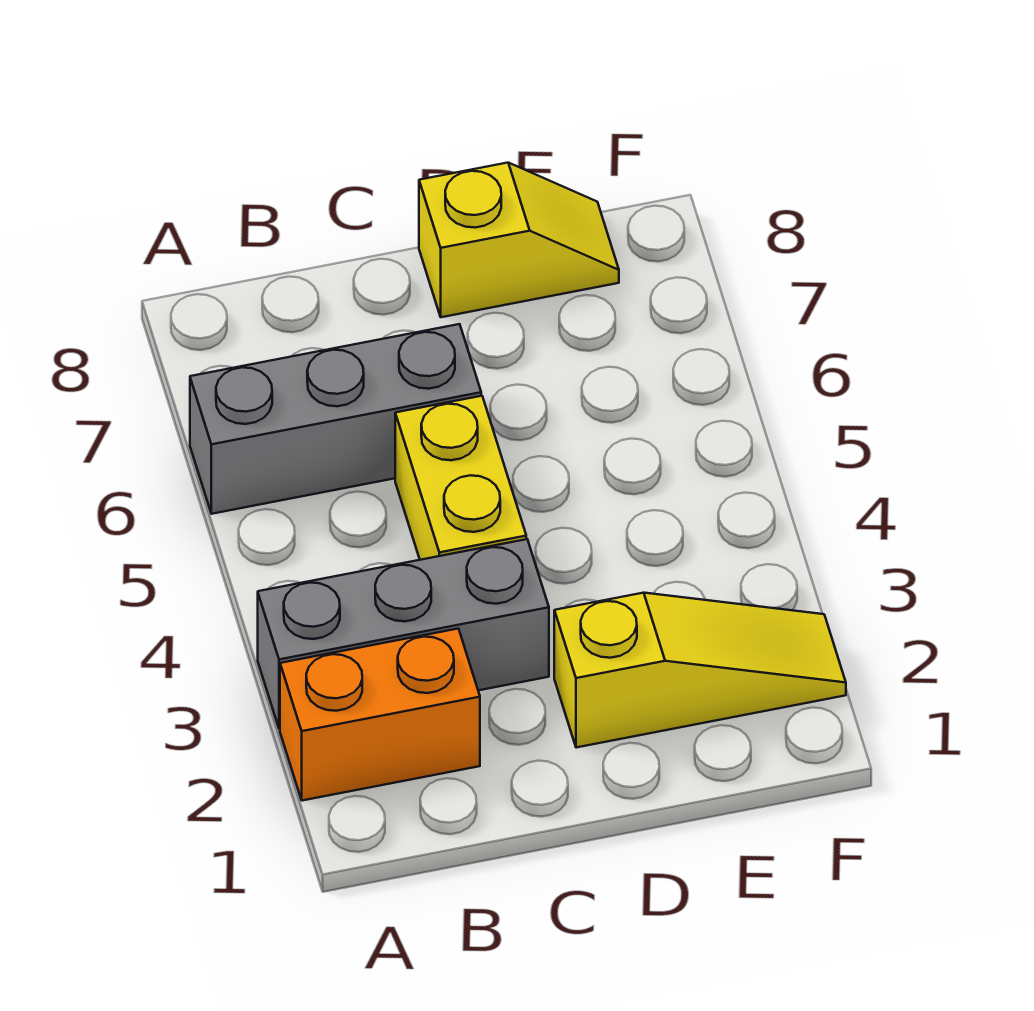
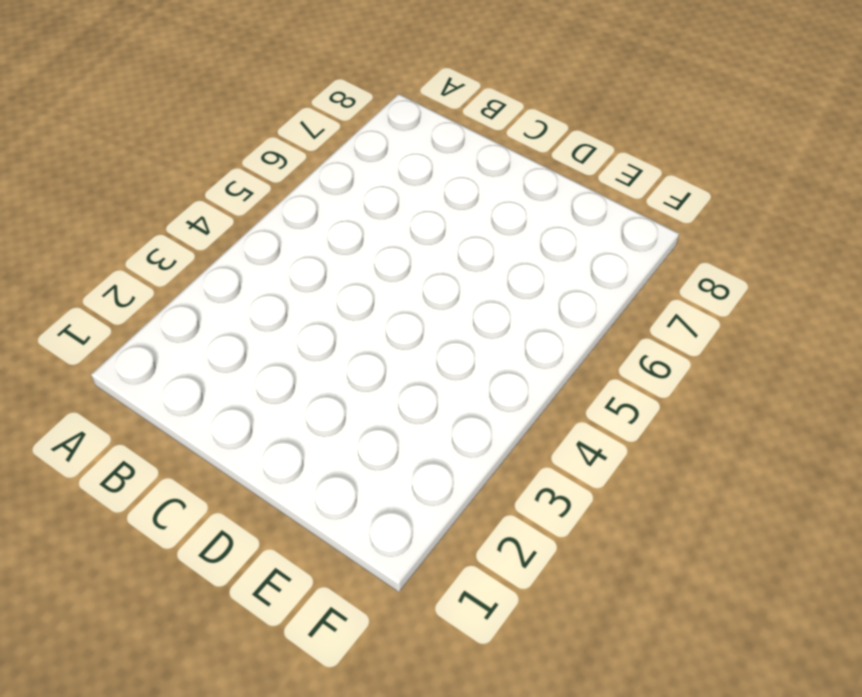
none -> orange brick A2:B2 level 1
none -> grey brick A3:C3 level 1

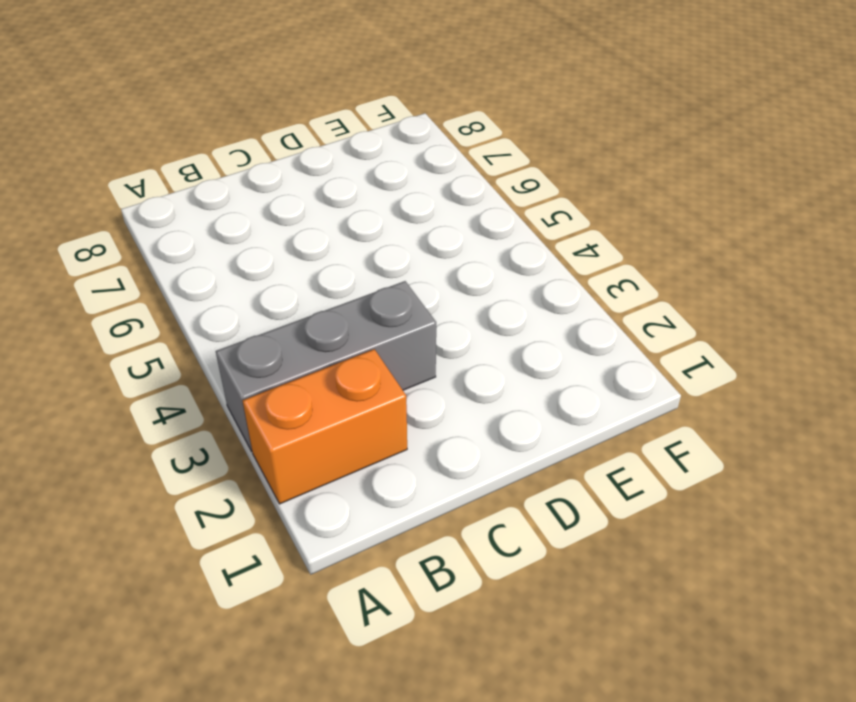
none -> grey brick A6:C6 level 1
none -> yellow brick C4:C5 level 1

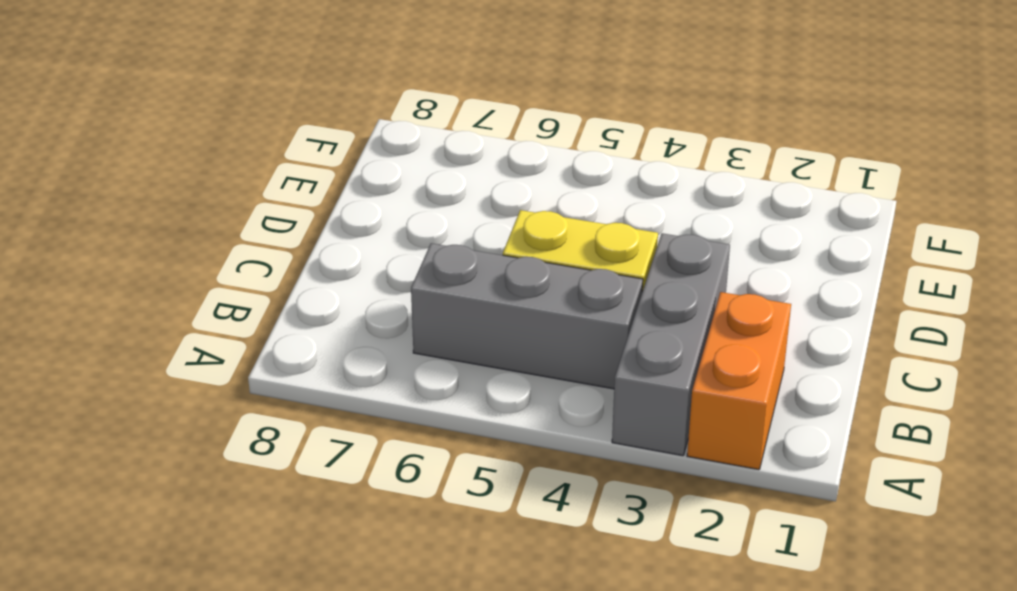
grey brick B4:B6 level 1 -> grey brick A6:C6 level 1
none -> yellow slope D2:F2 level 1 top D
none -> yellow slope D8:E8 level 1 top D

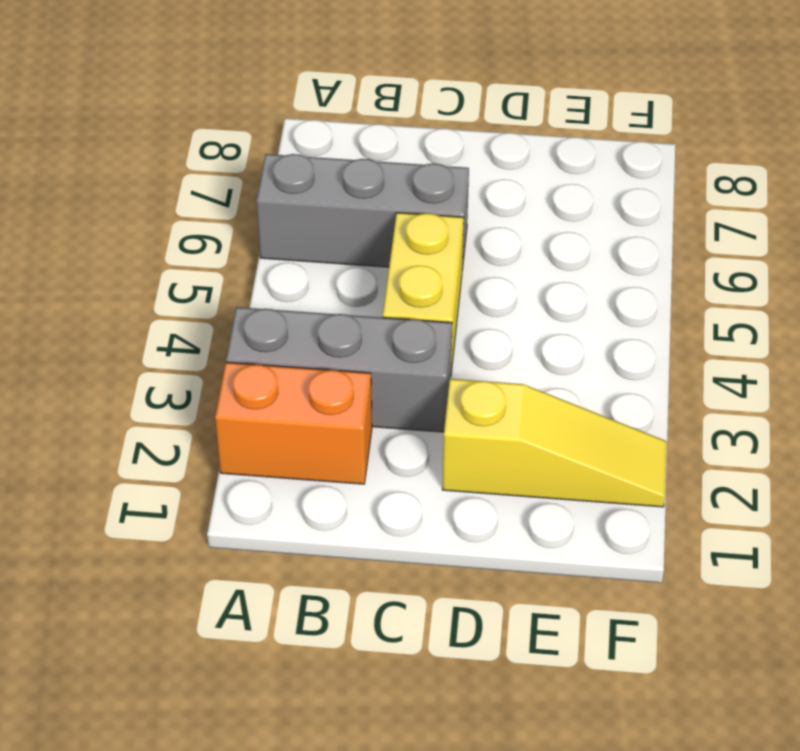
none -> yellow slope D8:E8 level 1 top D

